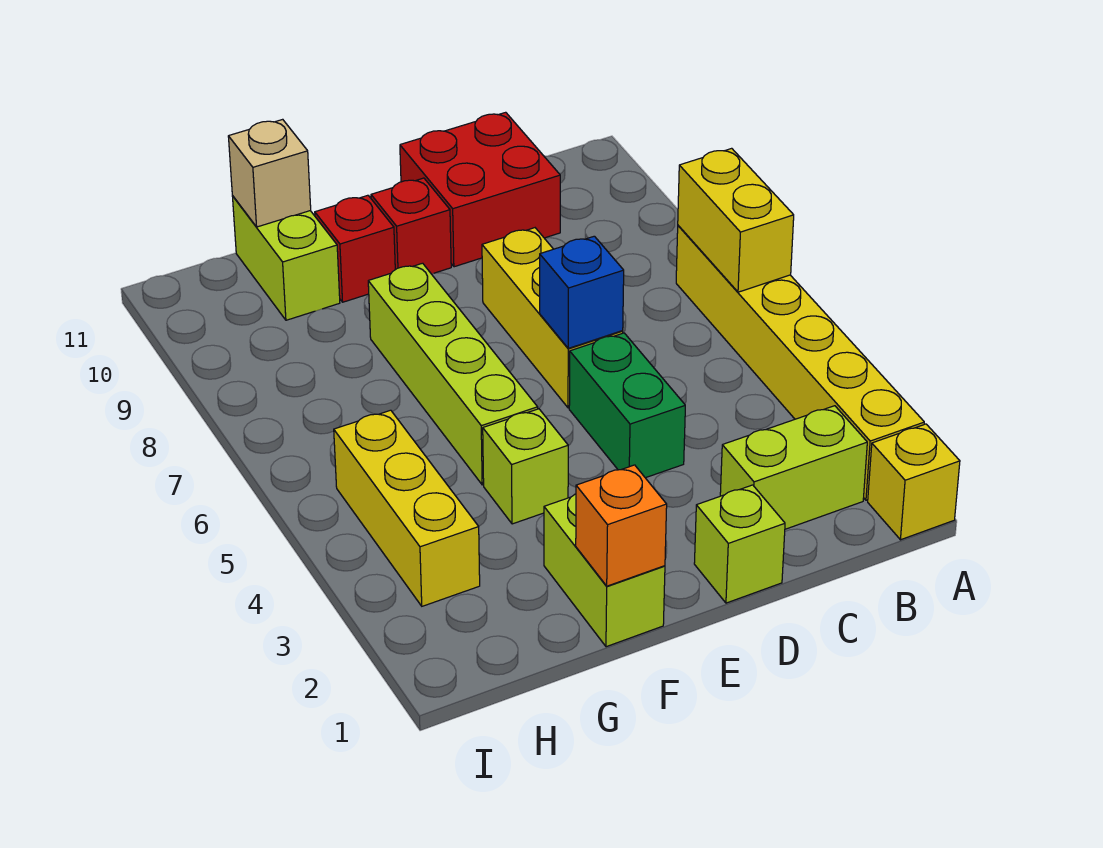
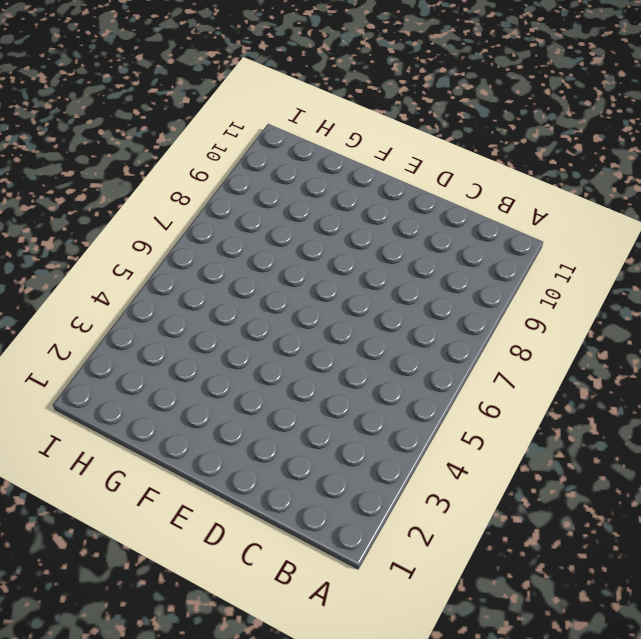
none -> yellow brick A1 level 1
none -> yellow brick A2:A7 level 1
none -> lime brick B2:C2 level 1

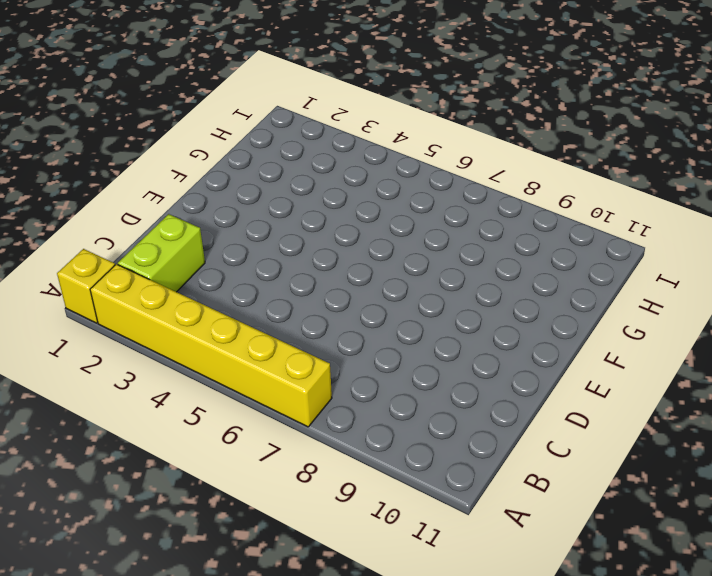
none -> red brick C10:D11 level 1
none -> lime brick D1 level 1
none -> green brick D4:D5 level 1

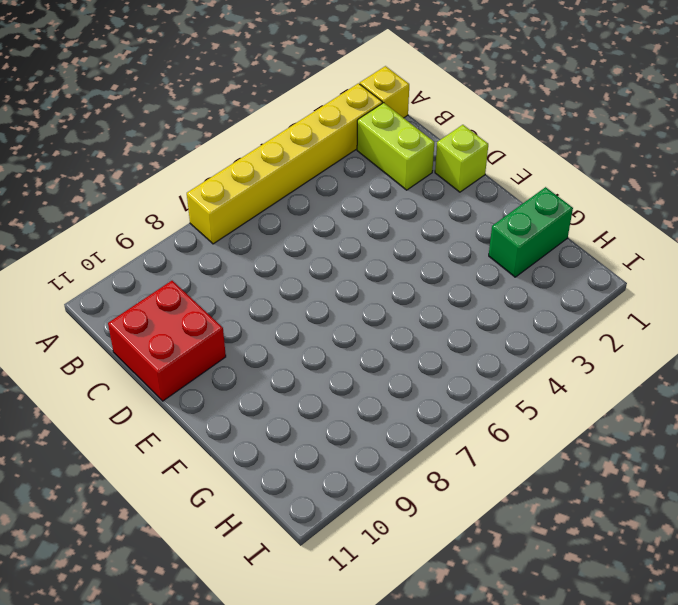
green brick G1:G2 level 1 -> green brick D4:D5 level 1
none -> yellow brick D6:D8 level 1
none -> red brick E10 level 1
none -> lime brick F1:F2 level 1

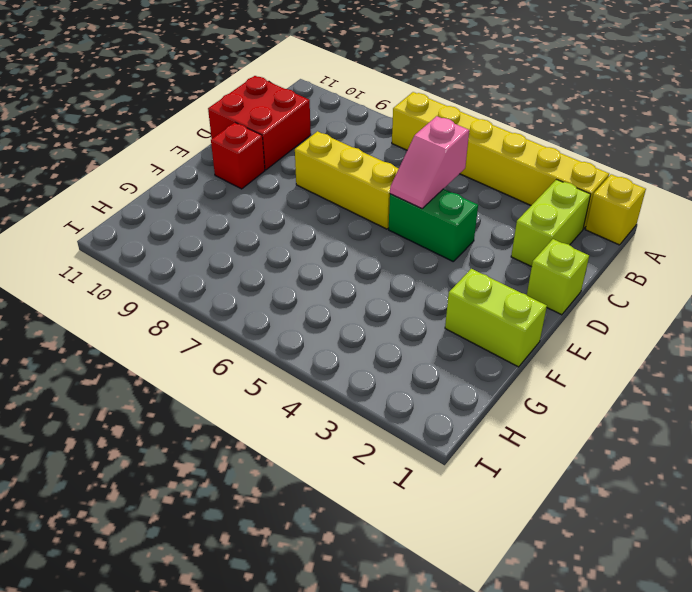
pink slope C5:D5 level 2 top C -> none
none -> lime brick F4 level 1
none -> lime brick F5:F8 level 1
none -> red brick F10 level 1

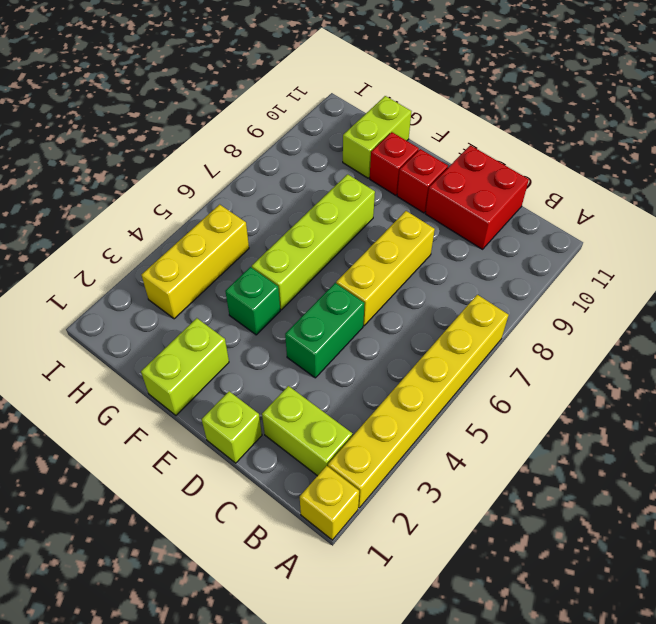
green brick F4 level 1 -> lime brick F4 level 1
none -> yellow brick A6:A7 level 2
none -> blue brick D6 level 2
none -> orange brick F1 level 2

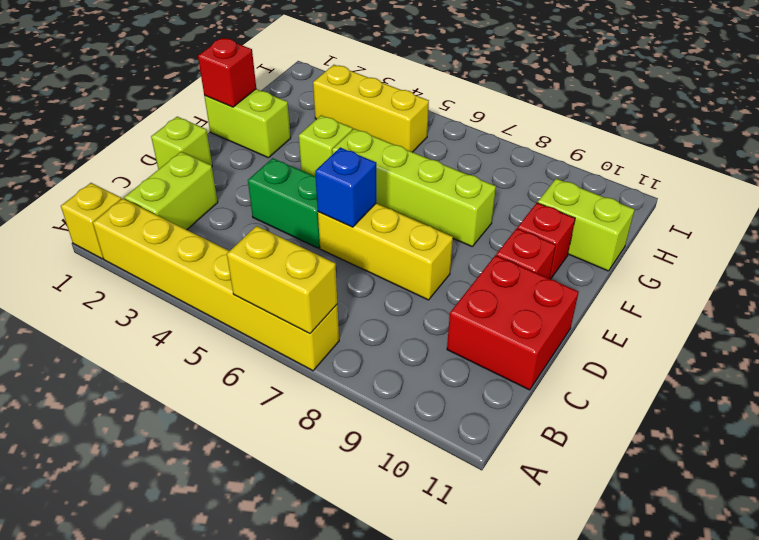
red brick F1 level 2 -> orange brick F1 level 2
none -> tan brick G11 level 2

